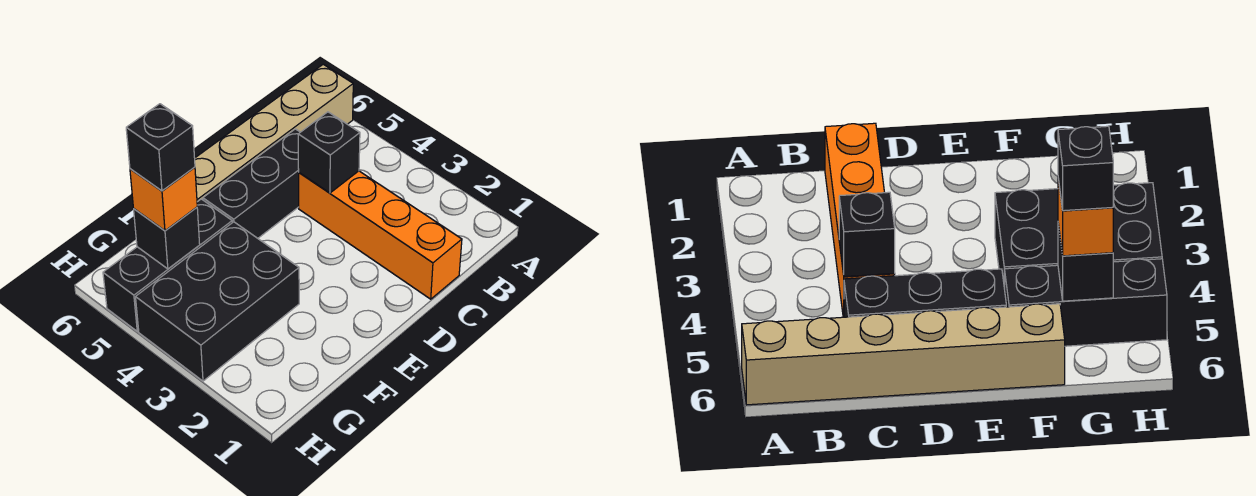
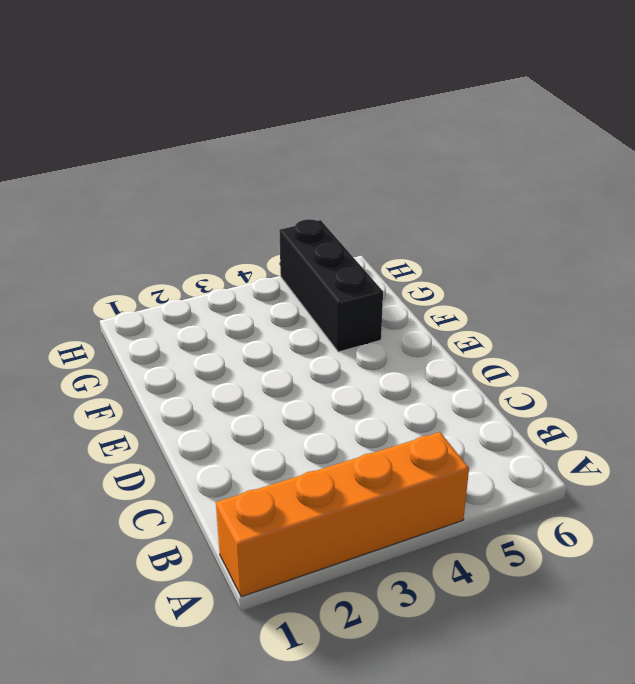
orange brick A1:A4 level 1 -> orange brick C1:C4 level 1
none -> tan brick A6:F6 level 1
none -> black brick C5:E5 level 1

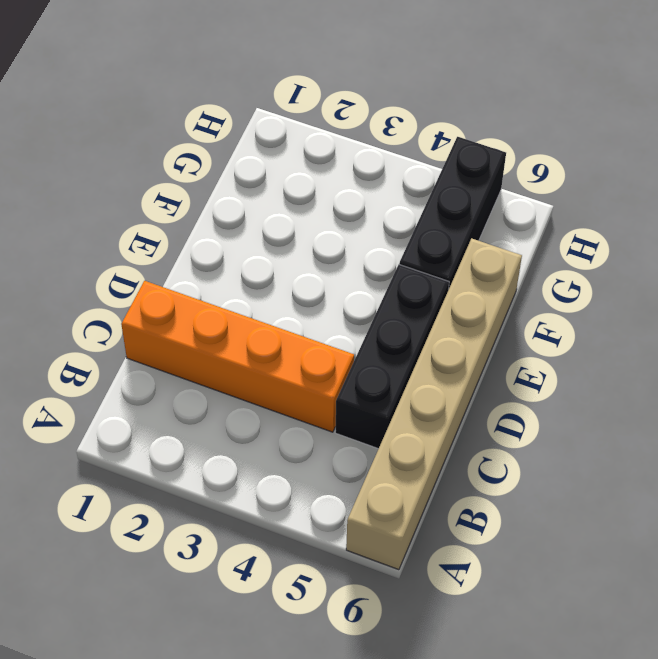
none -> black brick F3:H4 level 1
none -> black brick C4 level 2

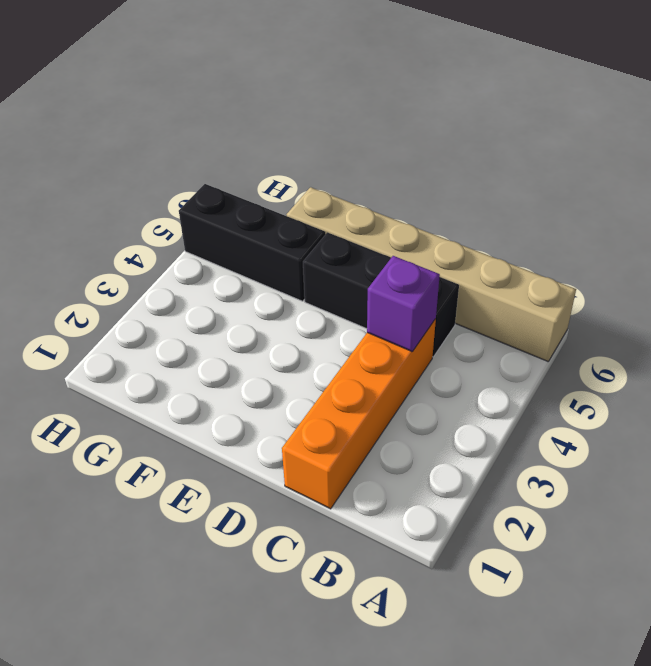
purple brick C4 level 2 -> black brick C4 level 2
none -> black brick F3:H4 level 1
none -> black brick G5 level 2

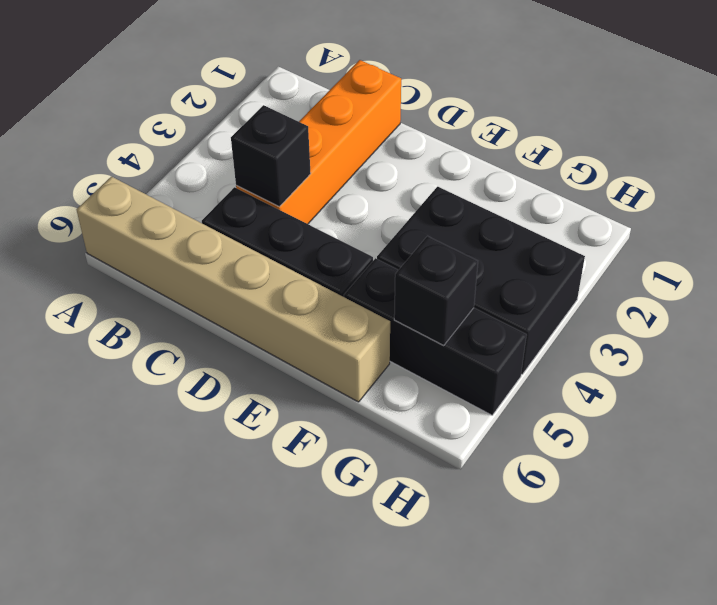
none -> orange brick G5 level 3
none -> black brick G5 level 4

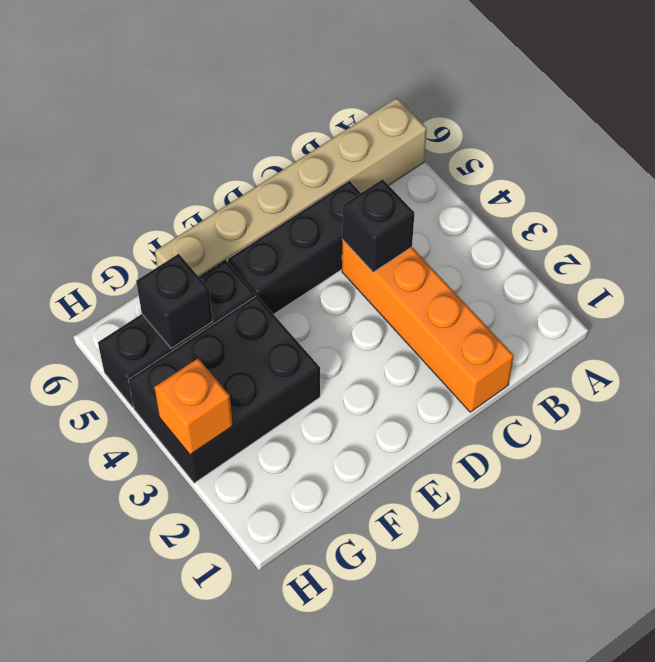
orange brick H3 level 2 -> orange brick G5 level 3
none -> black brick G5 level 4

